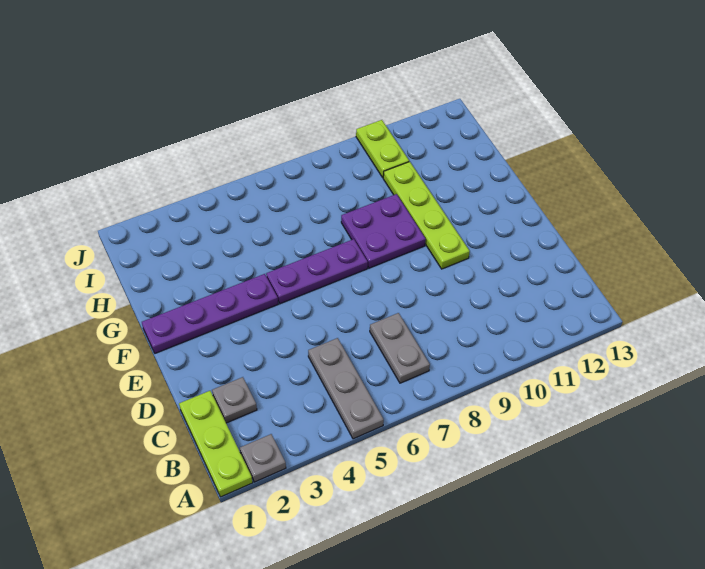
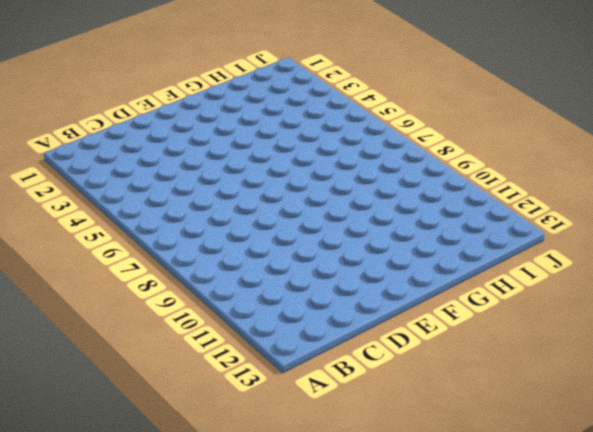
none -> lime plate A1:C1 level 1
none -> grey plate A2 level 1

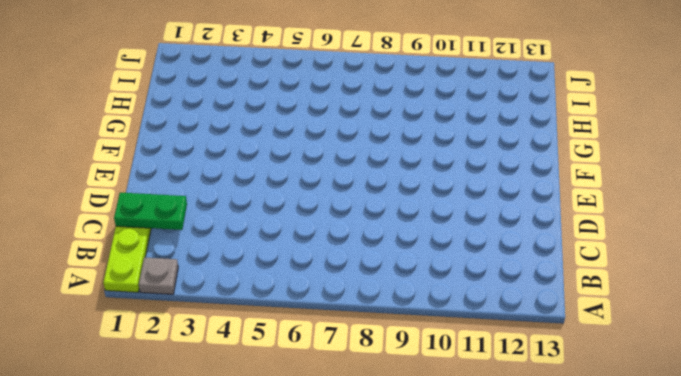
green plate C1:C2 level 2 -> none
none -> grey plate A5:C5 level 1
none -> grey plate B7:C7 level 1

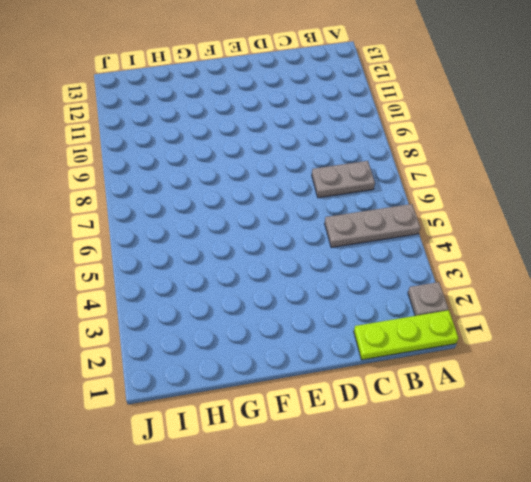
none -> grey plate C2 level 1
none -> lime plate E10:H10 level 1

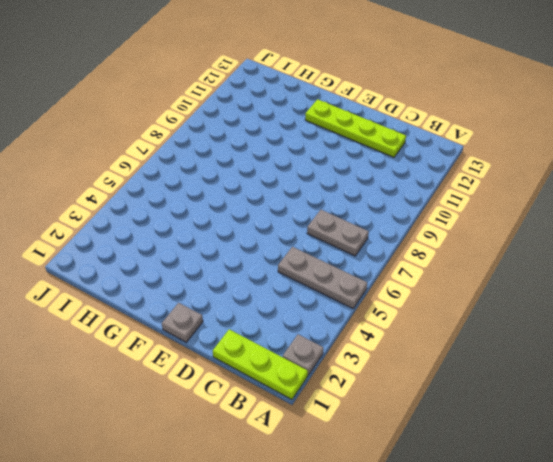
lime plate C12:F12 level 1 -> lime plate E10:H10 level 1
grey plate E1 level 1 -> grey plate C2 level 1
none -> purple plate F1:F4 level 1
none -> purple plate F5:F7 level 1

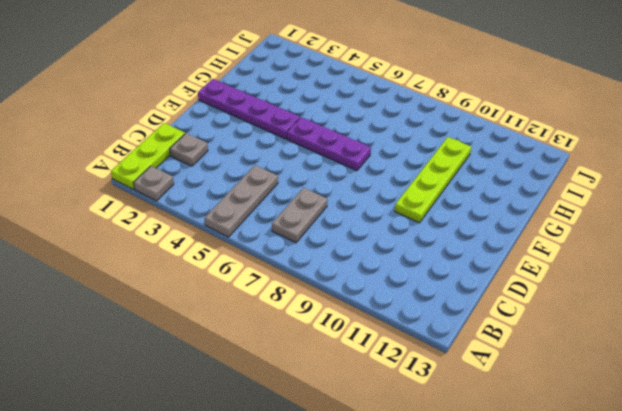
none -> purple plate F8:G9 level 1
none -> lime plate I10:J10 level 1

